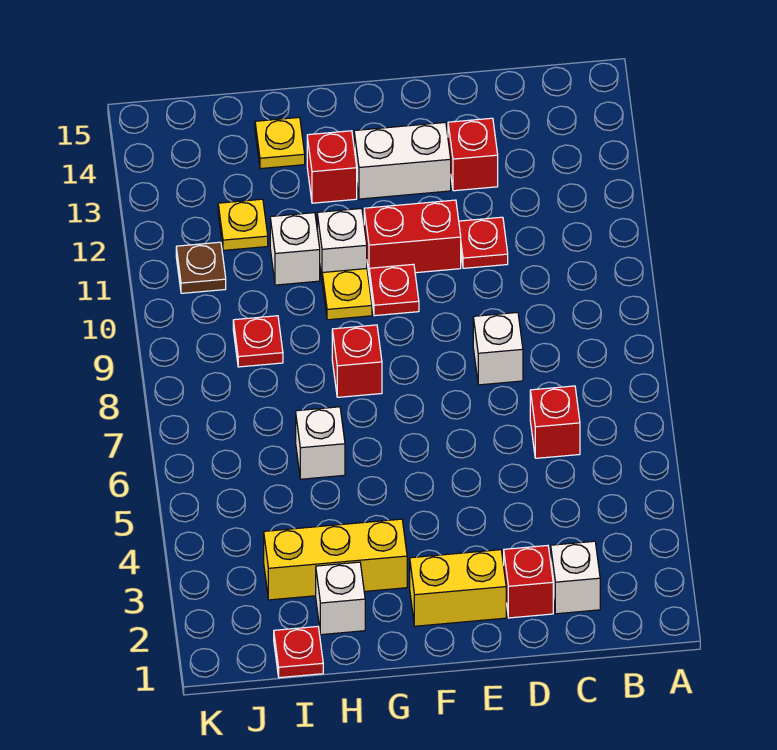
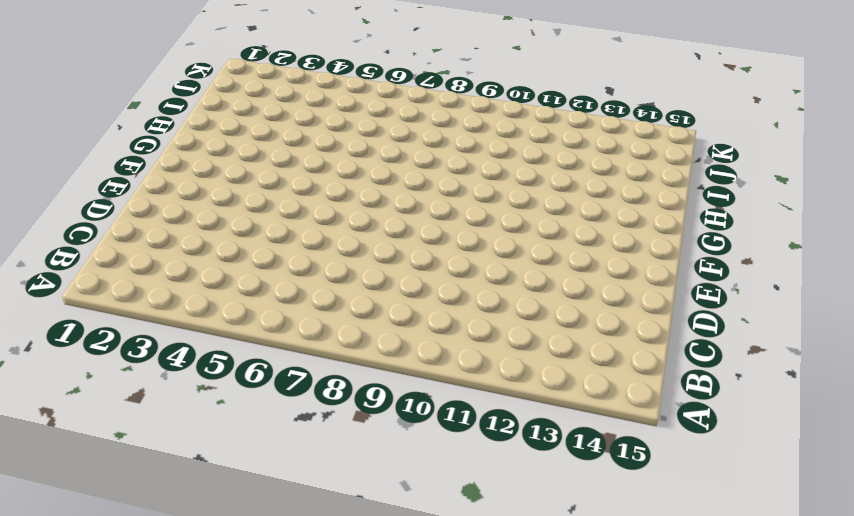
none -> white brick C2 level 1
none -> red brick C6 level 1
none -> red brick D2 level 1

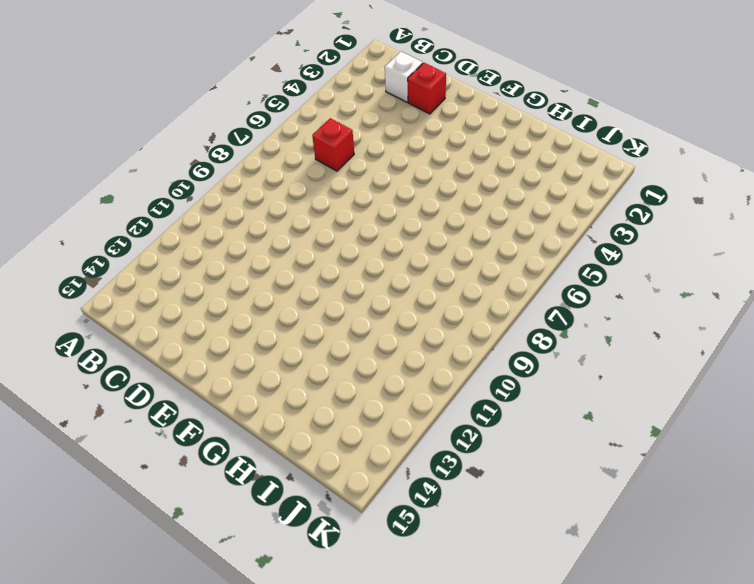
none -> white brick D8 level 1
none -> red plate D11 level 1
none -> red brick D13 level 1

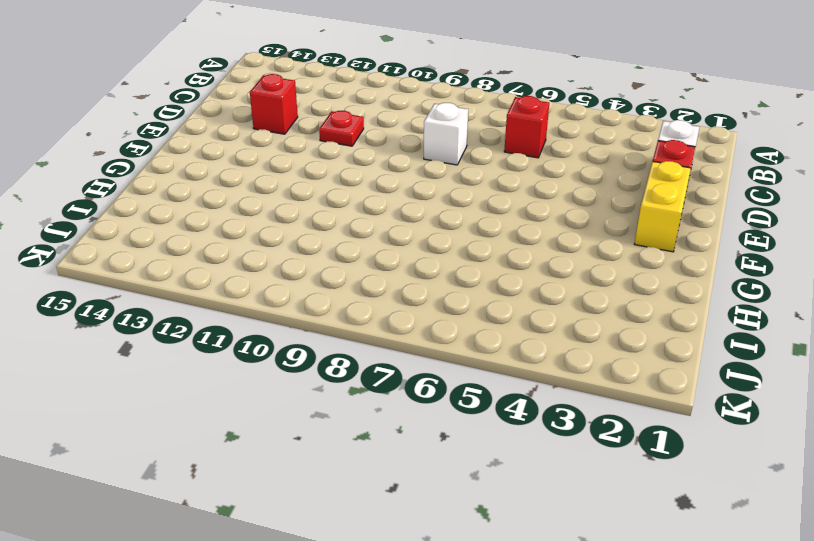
none -> red brick E11:F11 level 1
none -> white brick E13:F13 level 1
none -> red plate F10 level 1

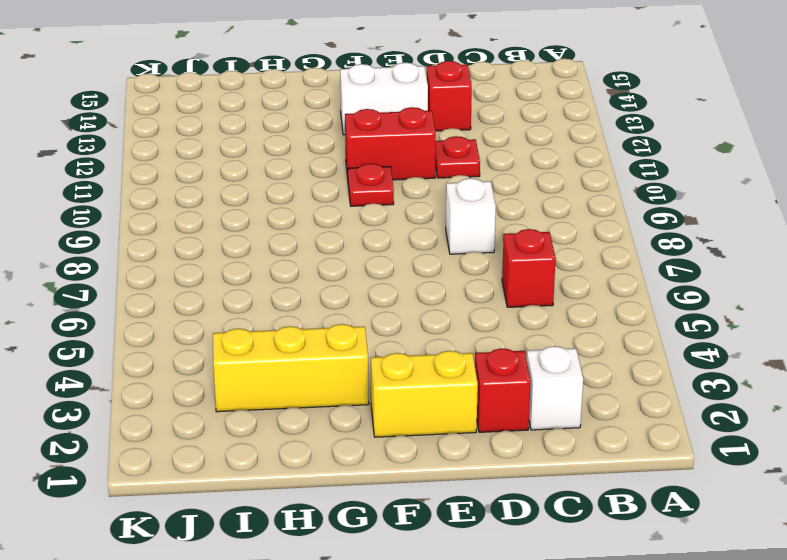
none -> red brick G8 level 1
none -> yellow plate G10 level 1
none -> white brick G11 level 1

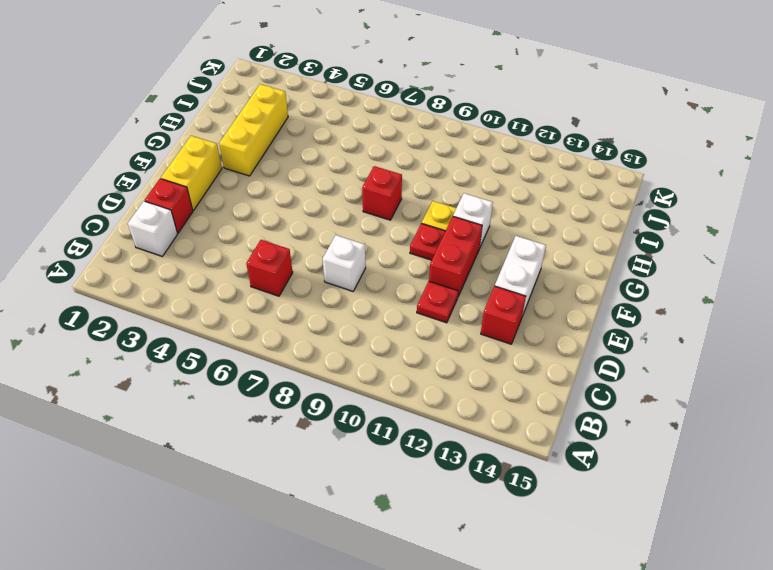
none -> red brick G13 level 1
none -> white brick H2 level 1
none -> white brick H6 level 1

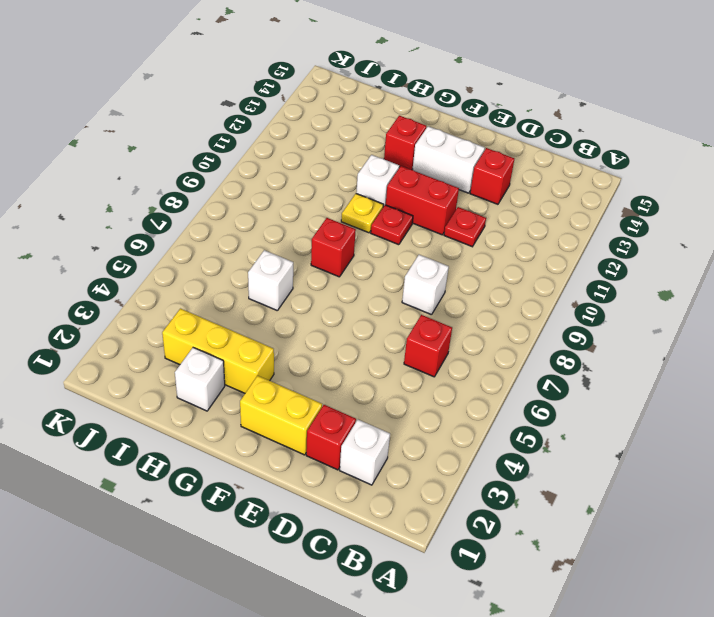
none -> white brick H11 level 1
none -> yellow plate H14 level 1
none -> red plate I1 level 1

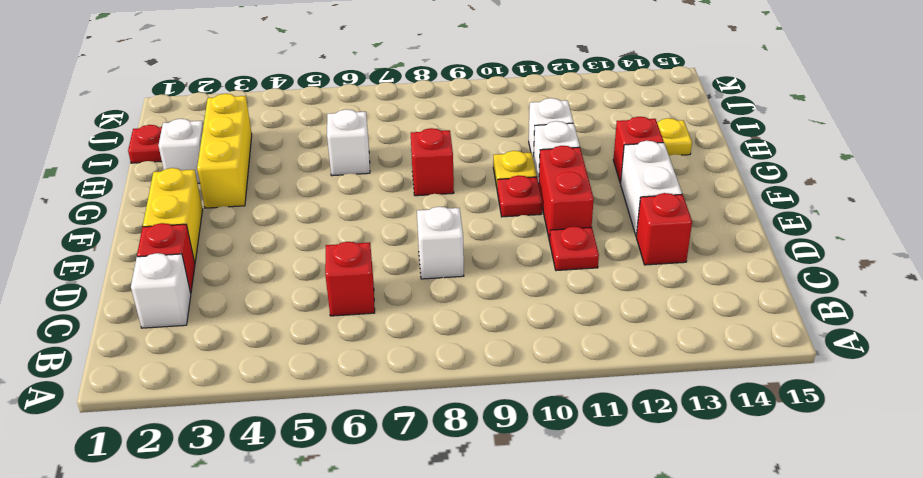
none -> red plate I9 level 1
none -> yellow plate I12 level 1
none -> brown plate J11 level 1

